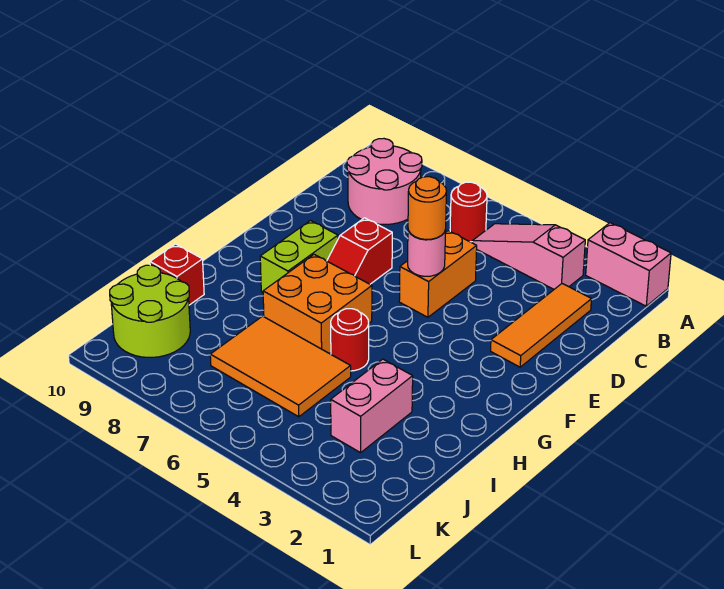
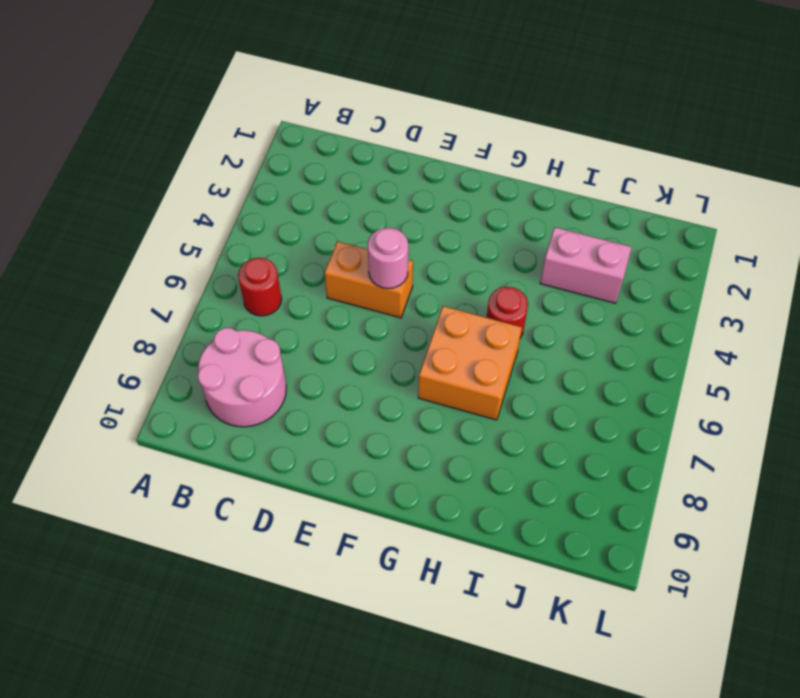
none -> pink brick A1:A2 level 1
none -> pink slope B3:B5 level 1 top 3
none -> orange tile C2:E2 level 1

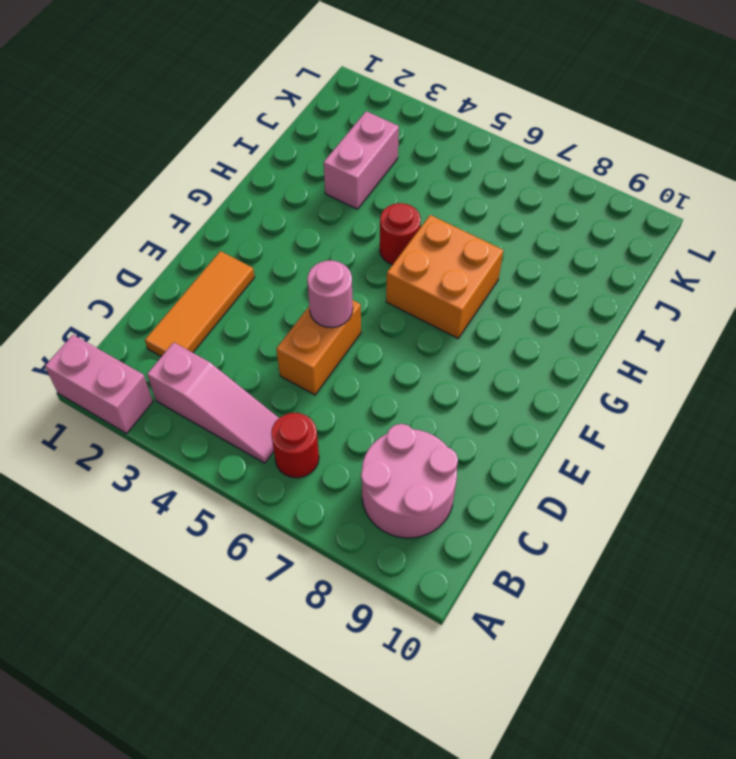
none -> red slope E7:F7 level 1 top E
none -> lime brick F8:G8 level 1
none -> orange tile I5:J7 level 1

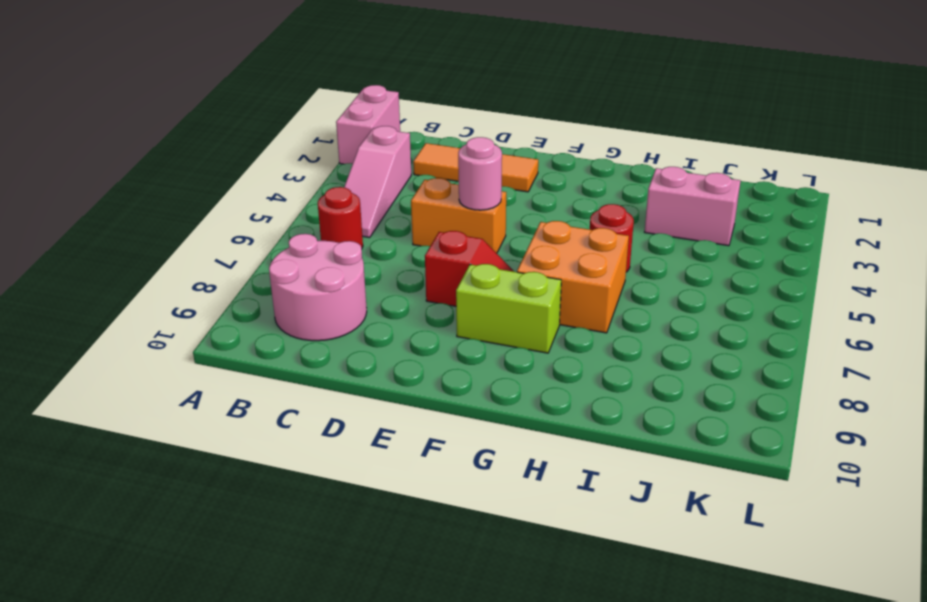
none -> orange tile I5:J7 level 1
none -> red brick I10 level 1
none -> lime round brick J9:K10 level 1

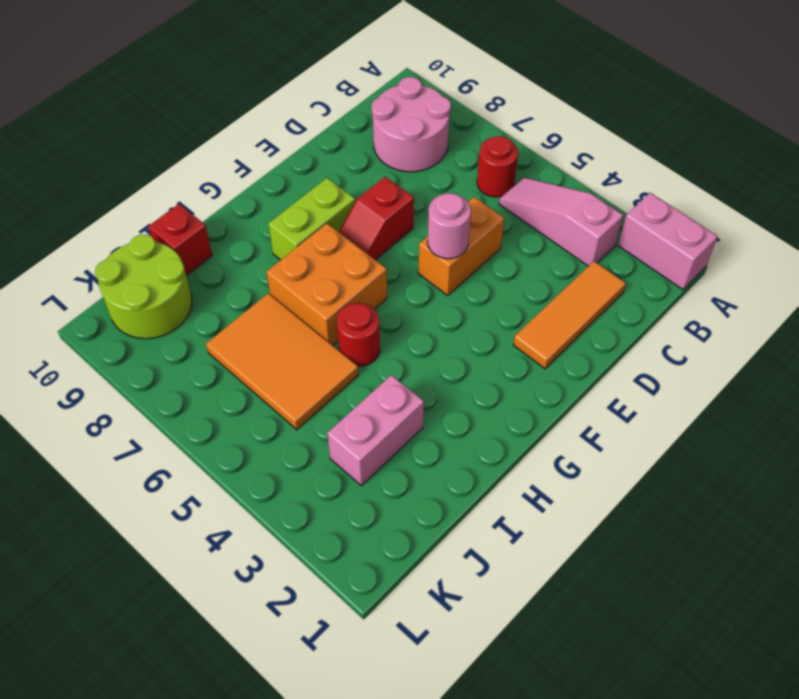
none -> orange round brick E5 level 3

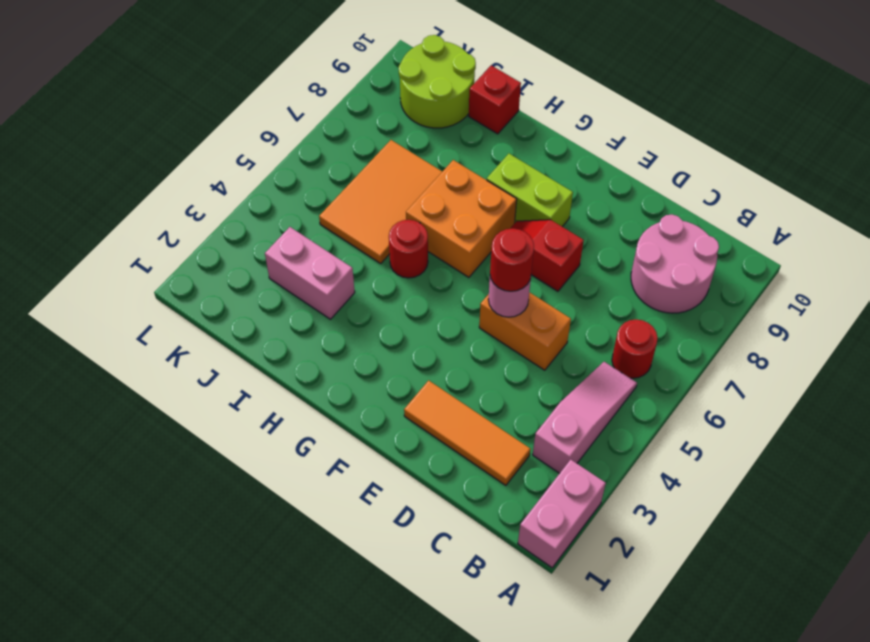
red round brick E5 level 3 -> orange round brick E5 level 3

